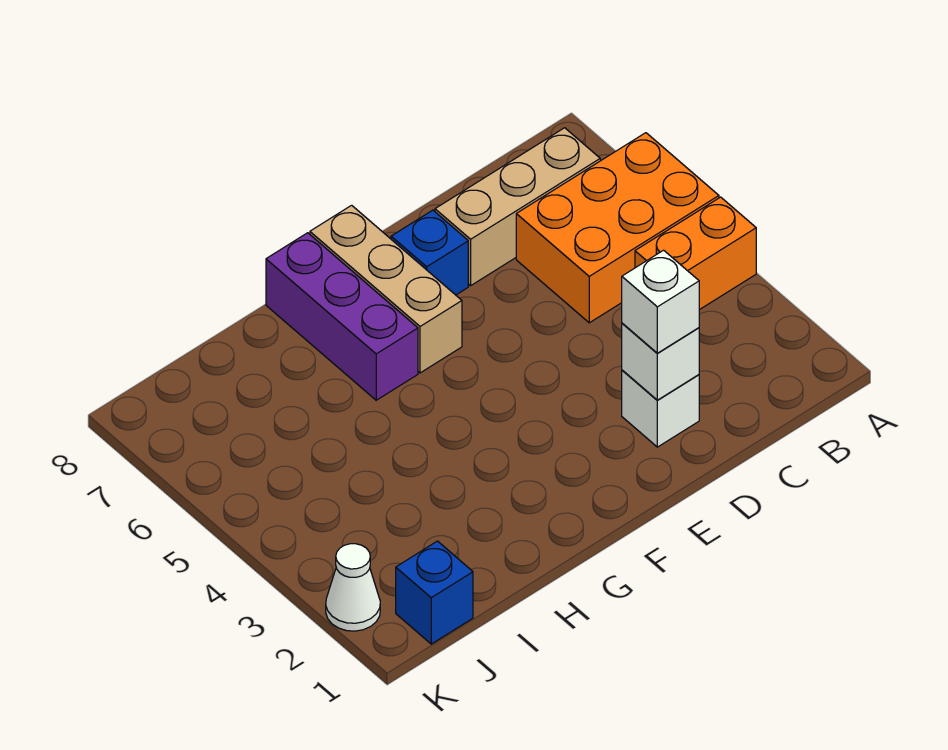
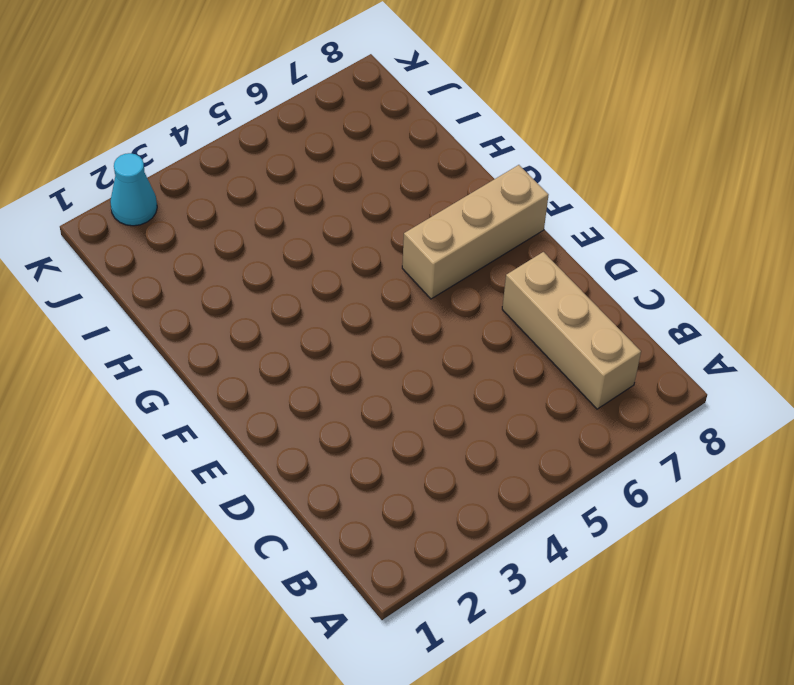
cyan cone K2 level 1 -> white cone K2 level 1
none -> orange brick A4:B4 level 1
none -> orange brick A5:C6 level 1

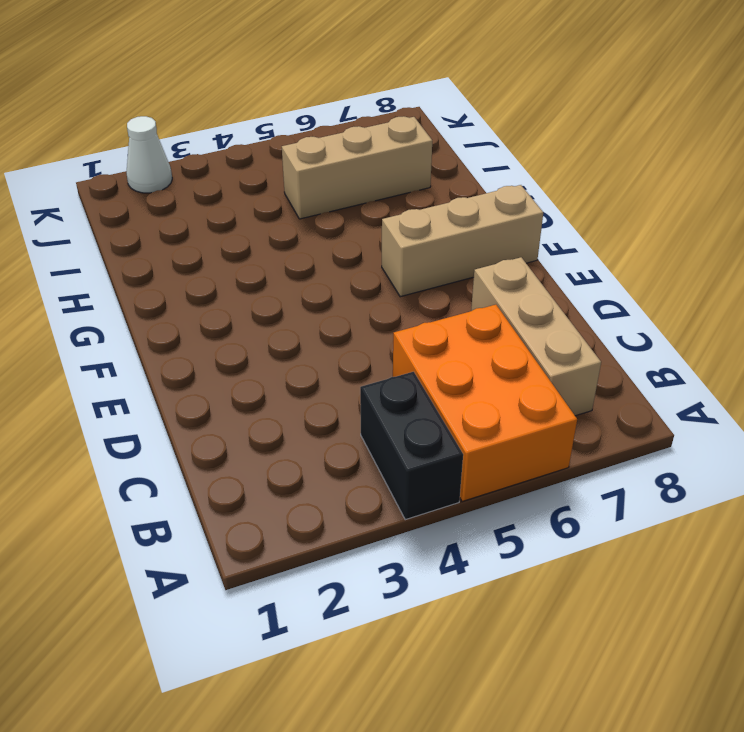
black brick A4:B4 level 1 -> orange brick A4:B4 level 1
tan brick I5:I7 level 1 -> none
none -> white brick D2 level 1
none -> blue brick E7 level 1

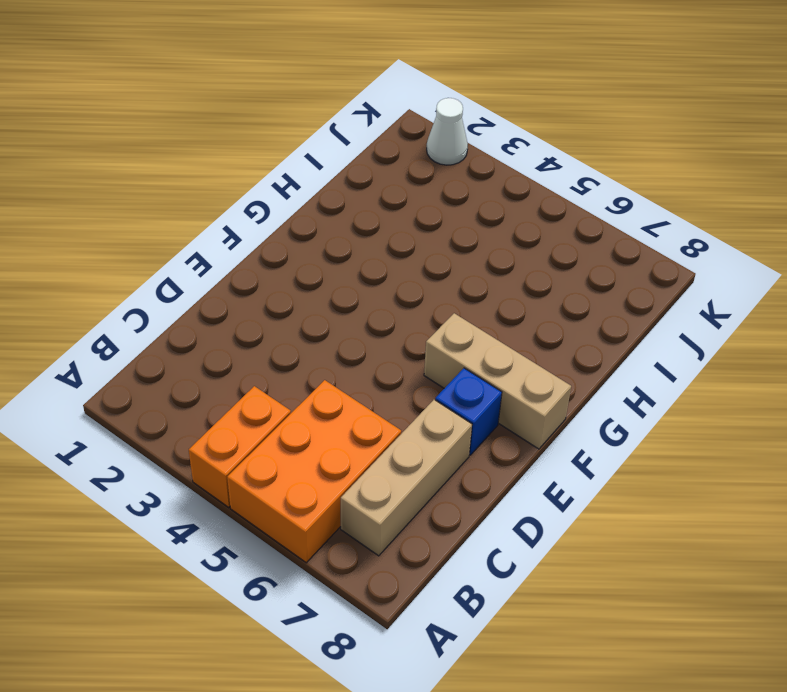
none -> white brick D2 level 1
none -> purple brick G6:G8 level 1

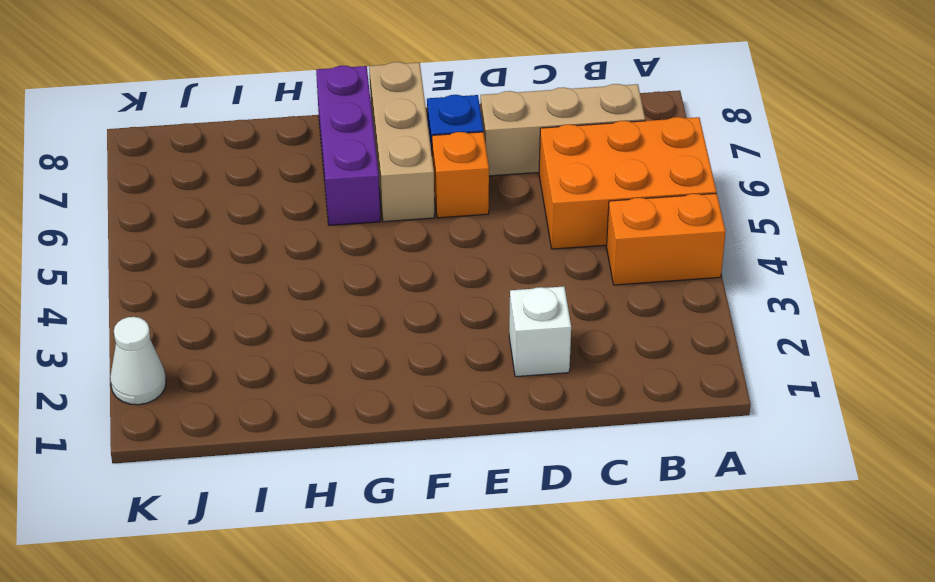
orange brick E6 level 1 -> none
none -> blue brick J1 level 1
none -> white brick D2 level 2

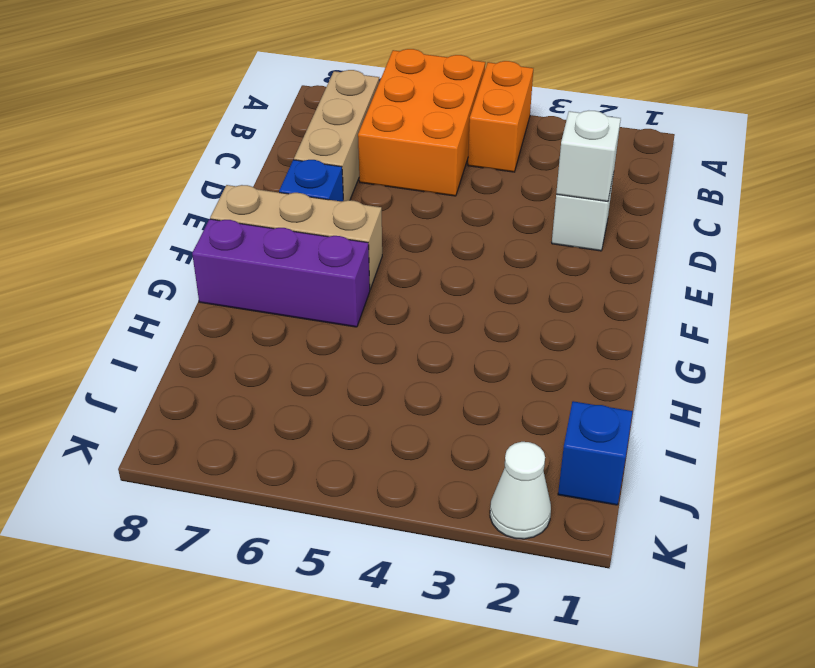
none -> white brick D2 level 3

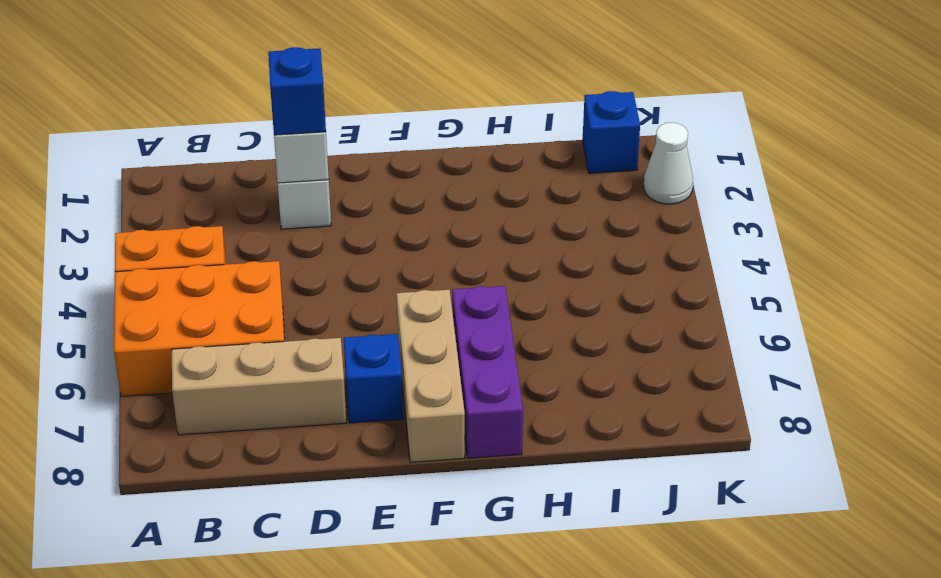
blue brick D2 level 3 -> white brick D2 level 3

